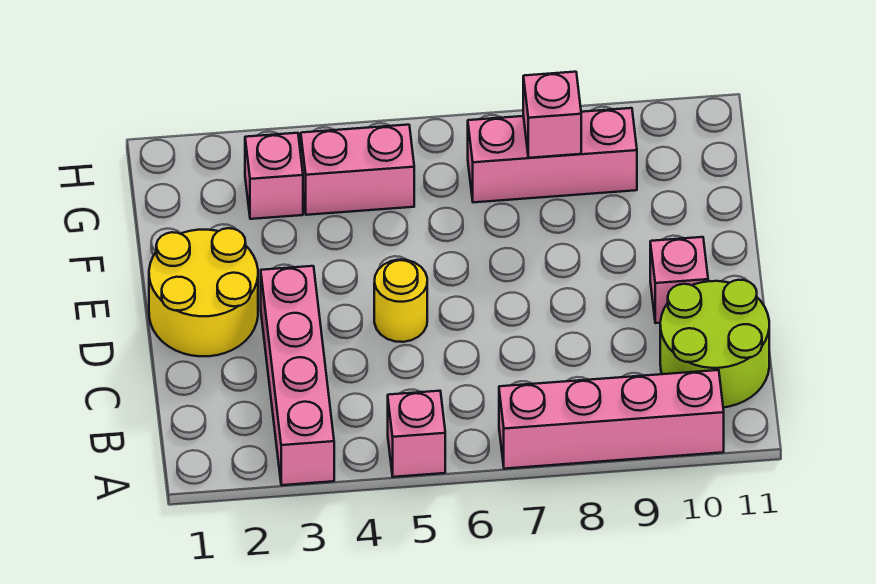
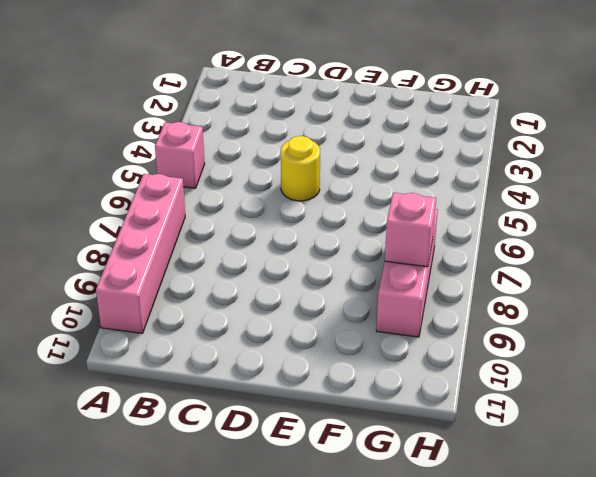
none -> pink brick A3:D3 level 1
none -> lime round brick B10:C11 level 1

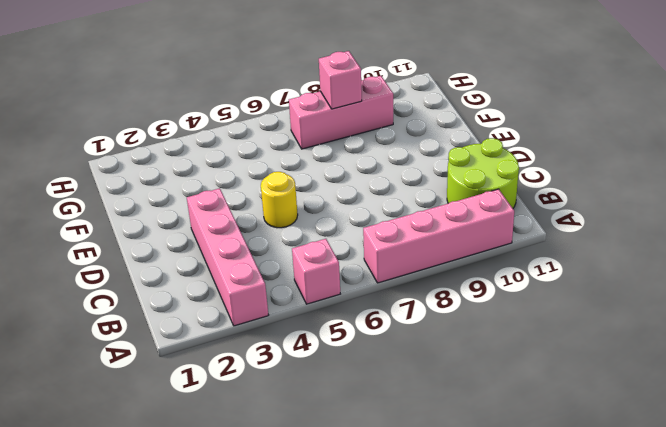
none -> yellow round brick D1:E2 level 1
none -> pink brick D10 level 1

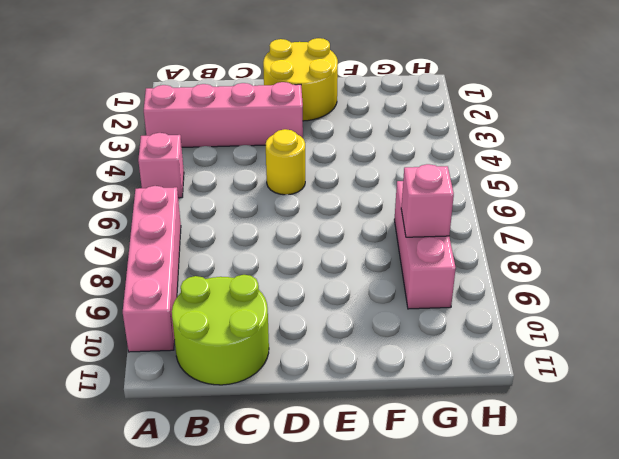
none -> pink brick D10 level 1
none -> pink brick G3 level 1

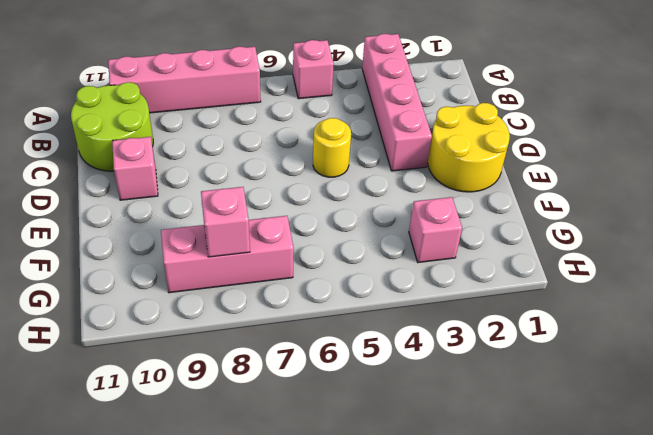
none -> pink brick G4:G5 level 1

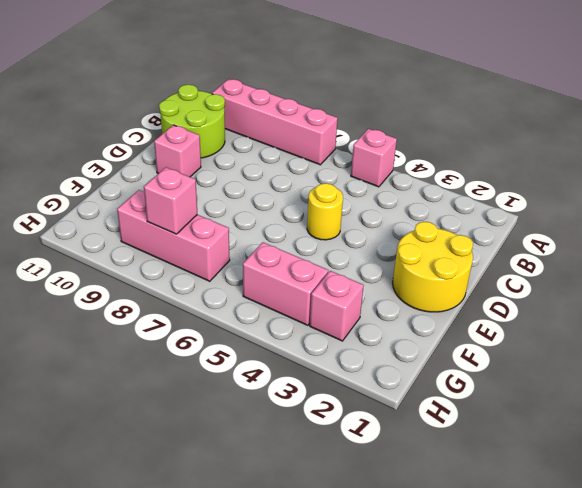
none -> pink brick A3:D3 level 1

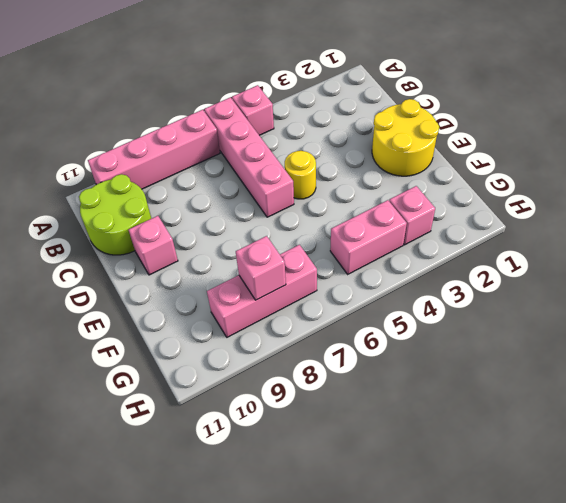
pink brick A6:D6 level 1 -> pink brick A3:D3 level 1

